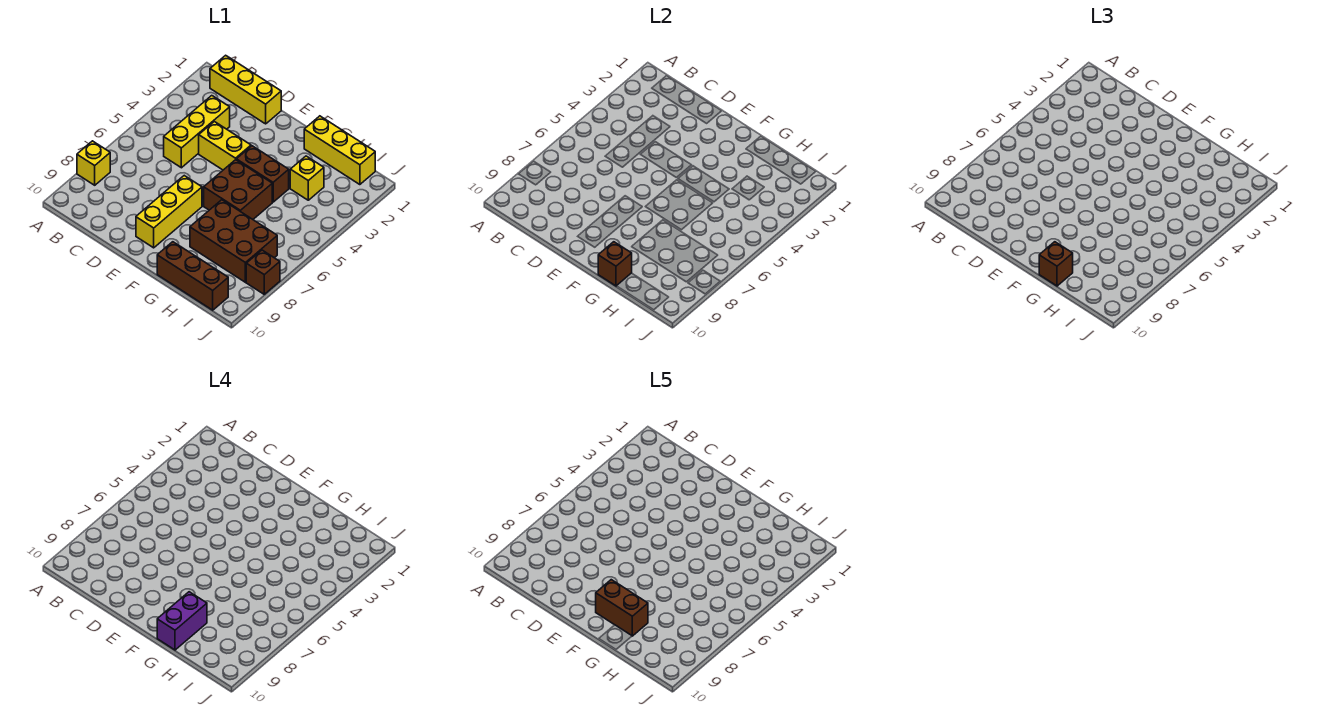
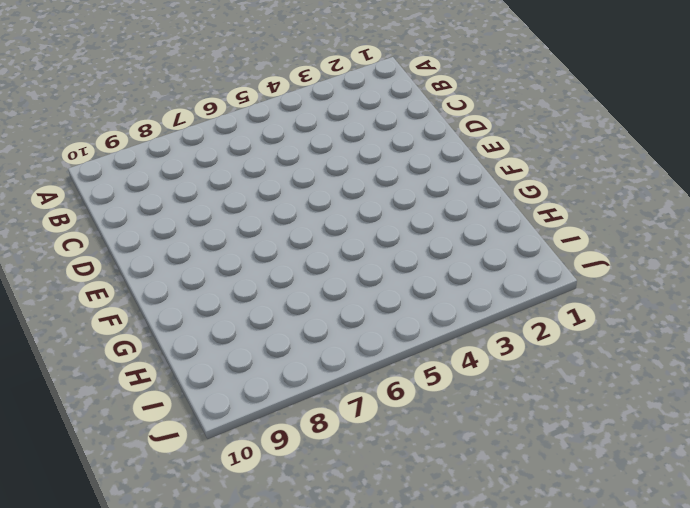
none -> yellow brick A8 level 1
none -> yellow brick B1:D1 level 1
none -> yellow brick C3:C5 level 1

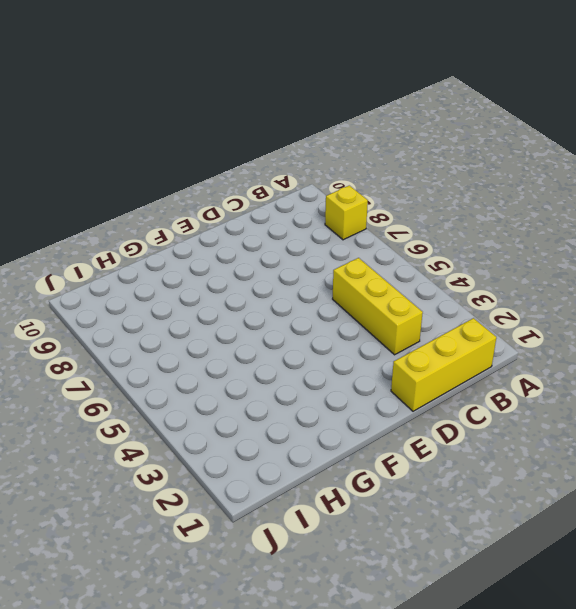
none -> yellow brick D4:E4 level 1
none -> yellow brick E7:E9 level 1
none -> brown brick F4:G4 level 1

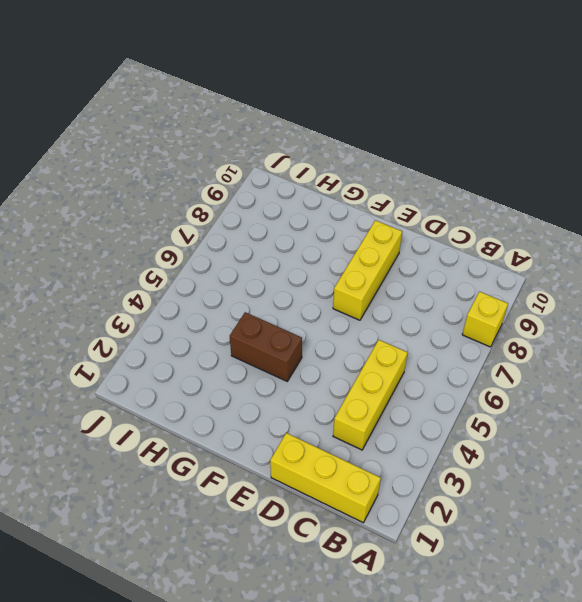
none -> yellow brick D4:E4 level 1
none -> brown brick F5:G6 level 1
none -> yellow brick G1:I1 level 1

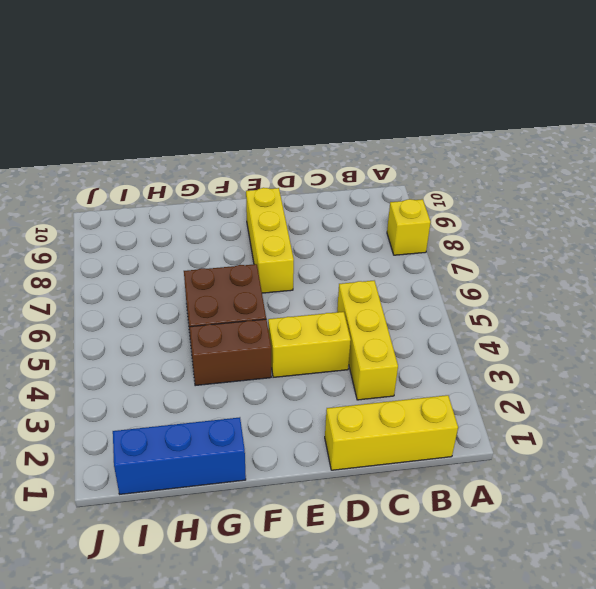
blue brick G1:I1 level 1 -> yellow brick G1:I1 level 1
none -> brown brick G7:I8 level 1
none -> brown brick G10:I10 level 1
none -> yellow brick H3 level 1

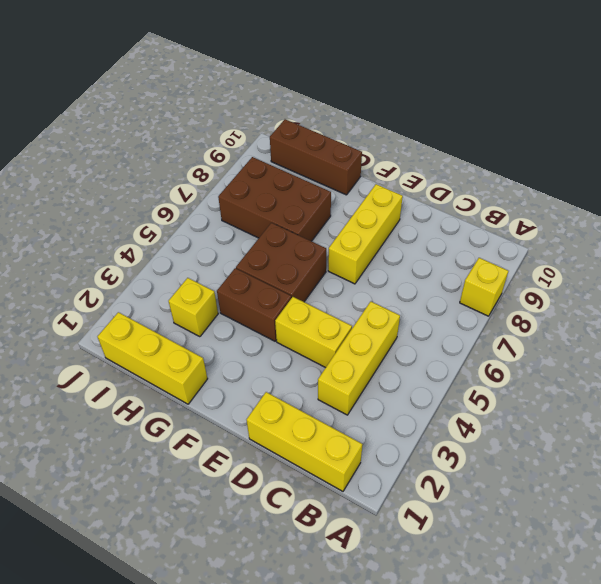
none -> brown brick J8 level 1
none -> brown brick G10 level 2
none -> brown brick G10 level 3

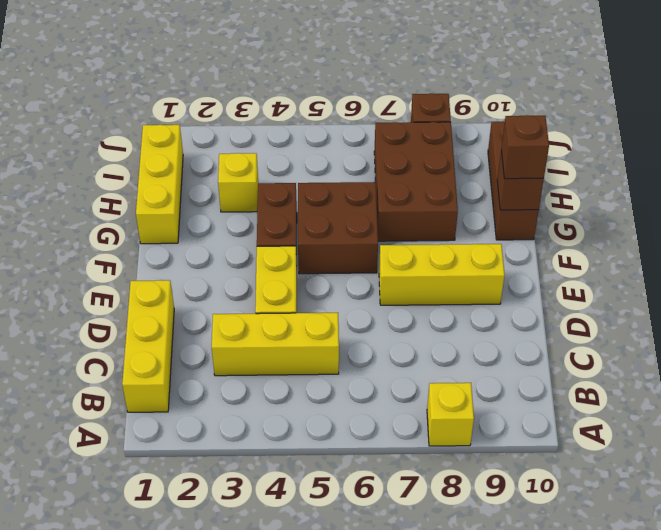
none -> purple brick G9:G10 level 4
none -> brown brick F9:G9 level 5

